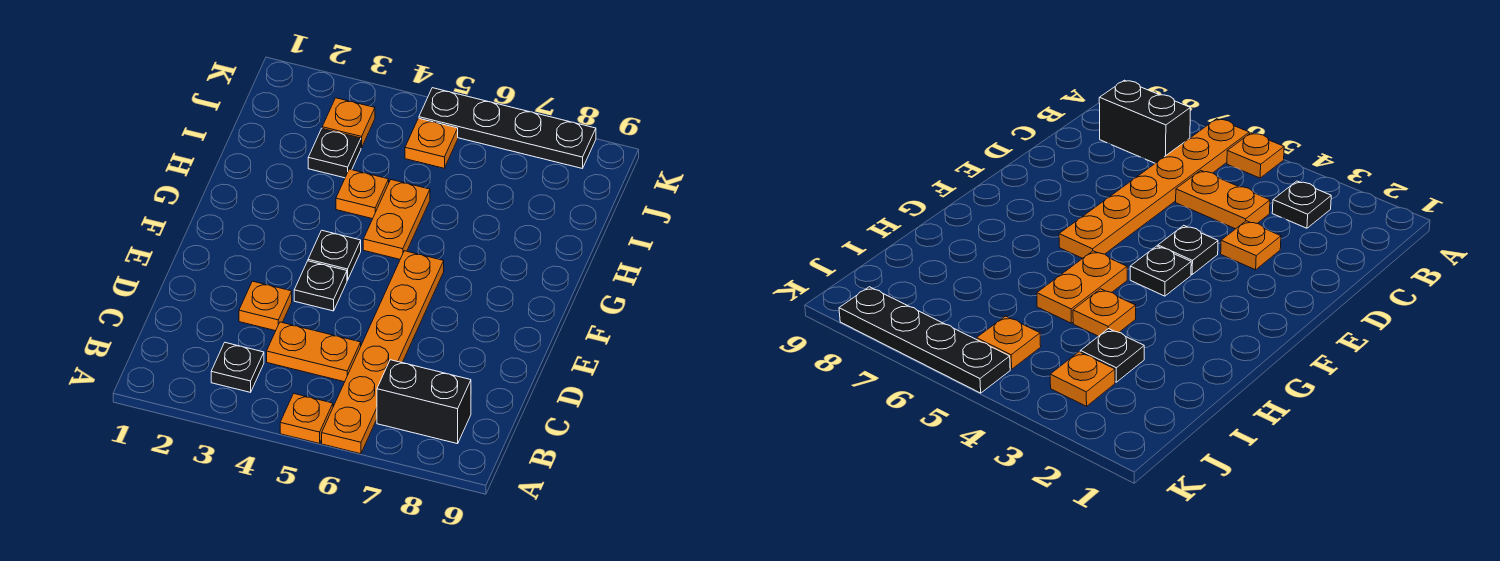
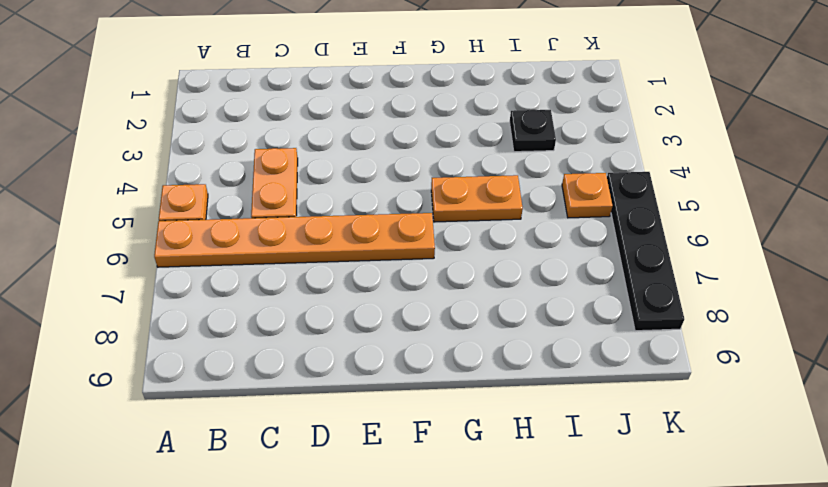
none -> black plate B3 level 1
none -> black brick B7:B8 level 1
none -> orange plate D3 level 1

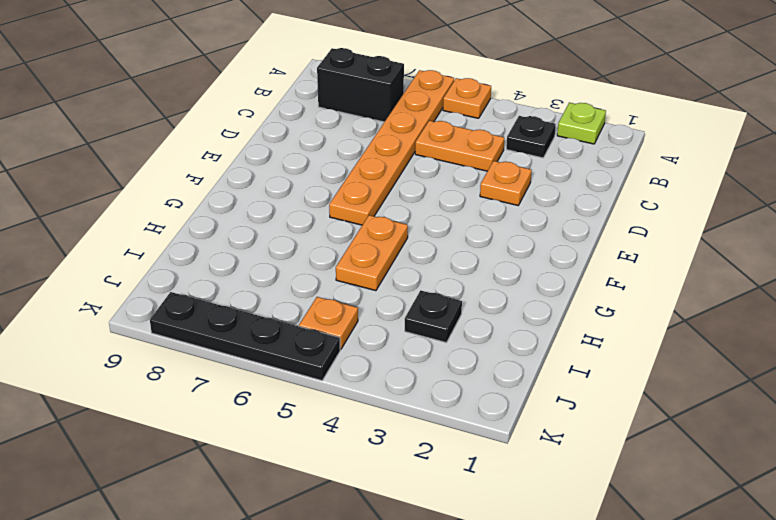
lime plate A2 level 1 -> none
none -> black plate E4 level 1
none -> black plate F4 level 1
none -> orange plate H4 level 1

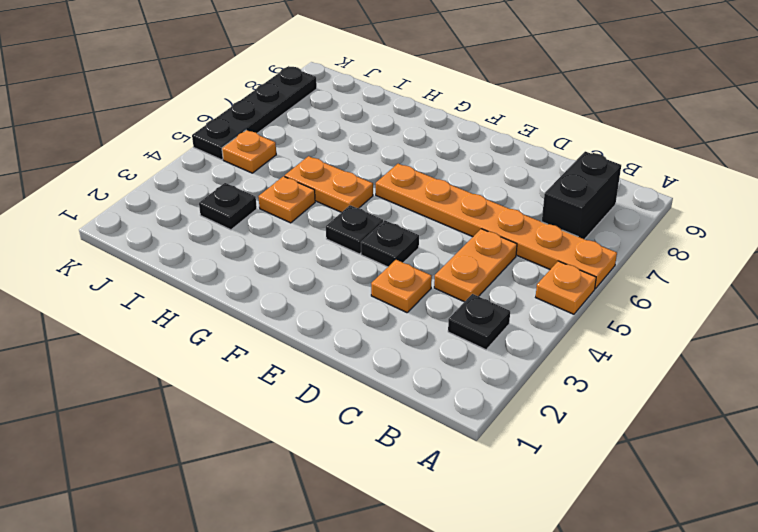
none -> orange plate J3 level 1

